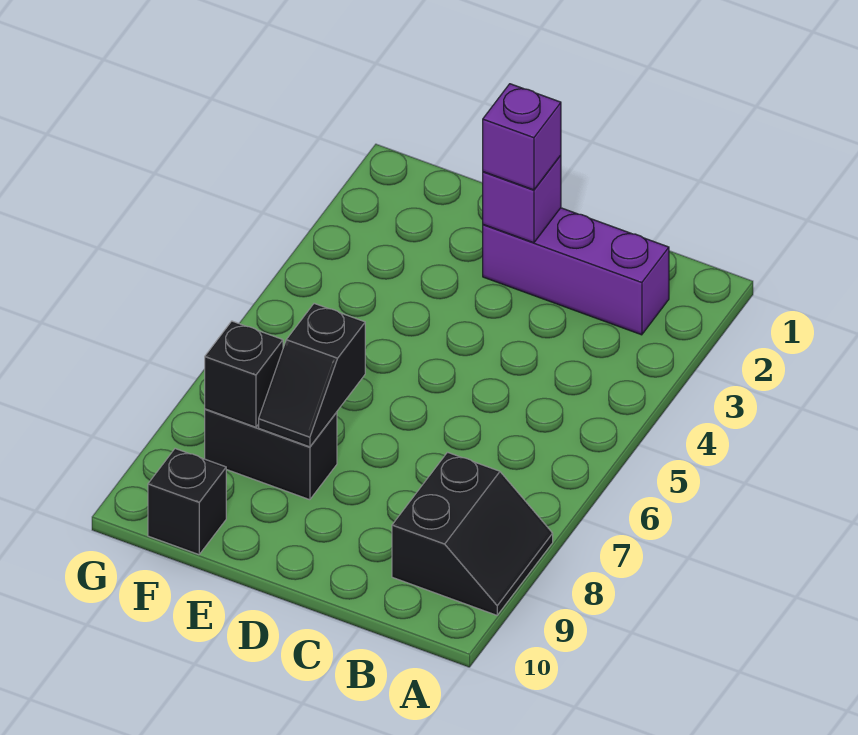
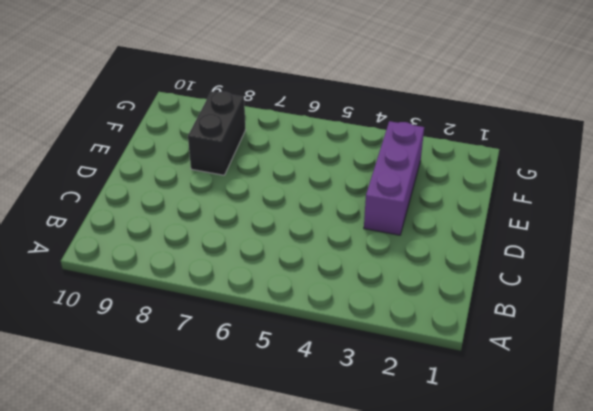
purple brick D3:F3 level 1 -> purple brick B2:D2 level 1
none -> black slope A8:B9 level 1 top B
none -> black brick F10 level 1

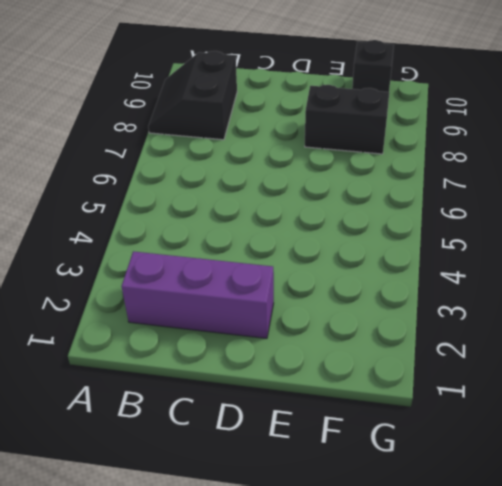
none -> purple brick D2 level 2
none -> black slope E7:E8 level 2 top 7

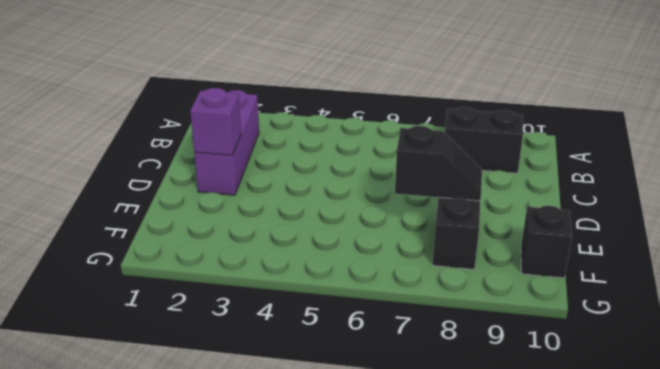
none -> black brick F8 level 2
none -> purple brick D2 level 3

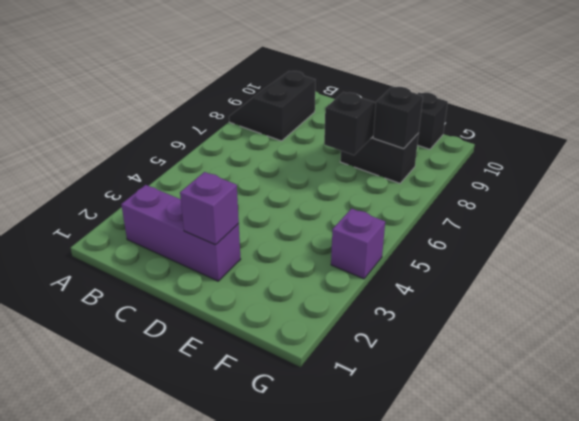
purple brick G4 level 1 -> purple brick D2 level 3

